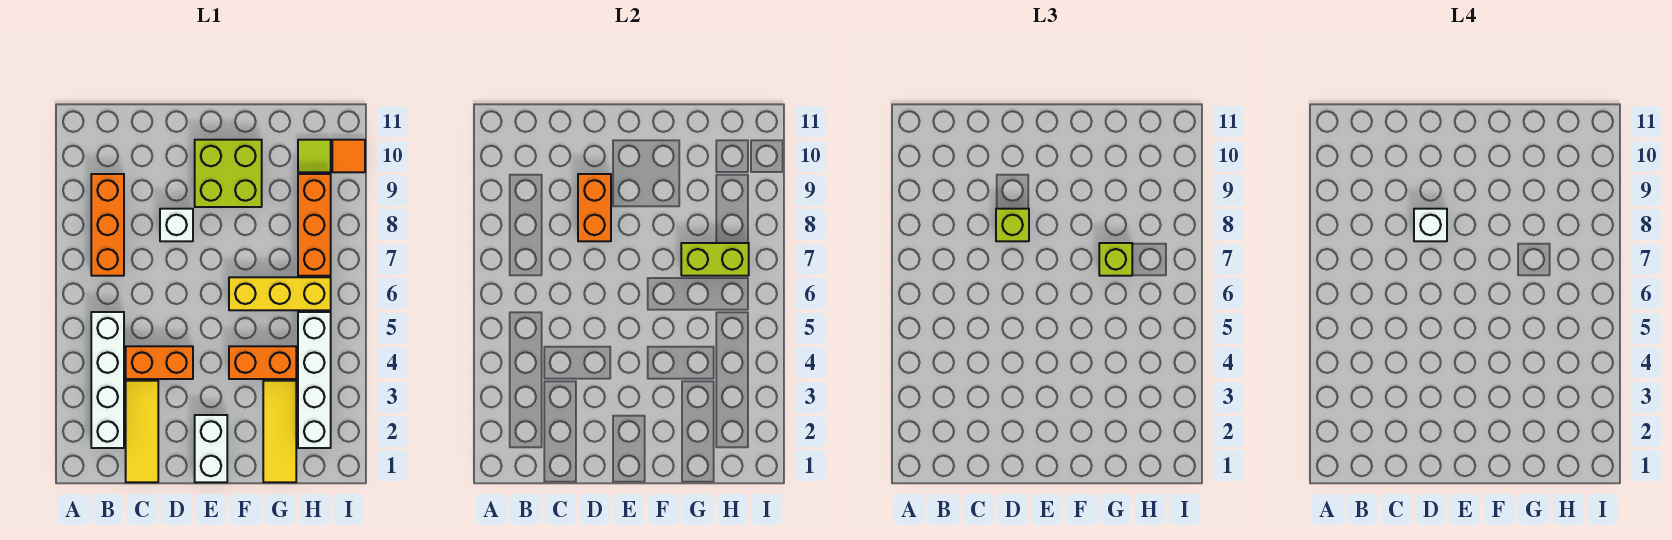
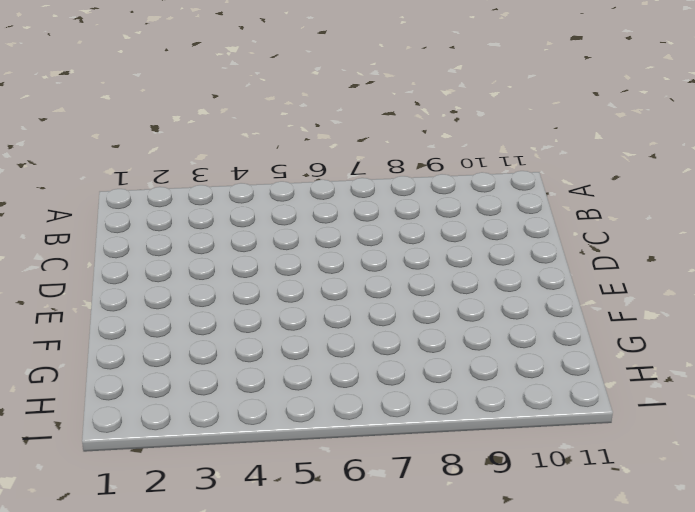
none -> white brick B2:B5 level 1
none -> orange brick B7:B9 level 1
none -> yellow tile C1:C3 level 1

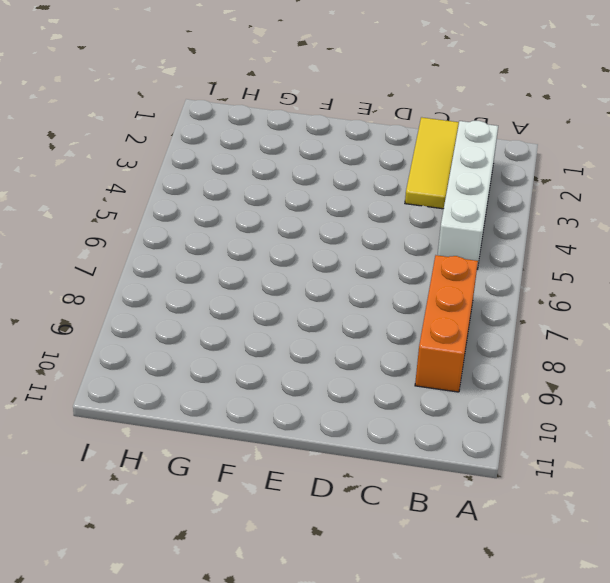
none -> orange brick C4:D4 level 1
none -> white brick D8 level 1
none -> white brick E1:E2 level 1

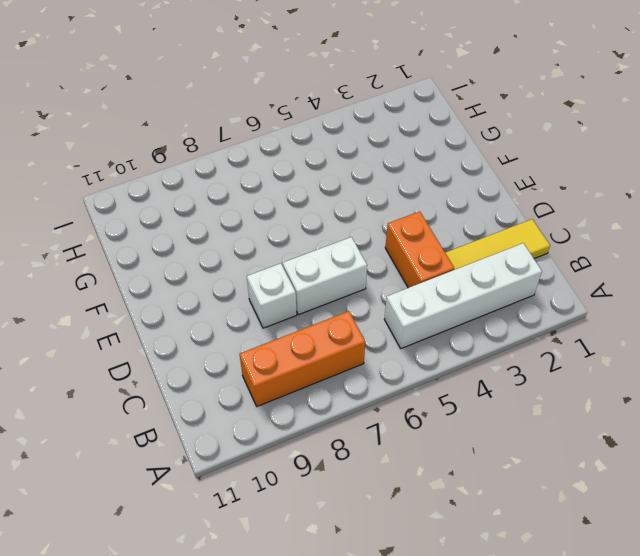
white brick D6:D7 level 1 -> white brick E1:E2 level 1
none -> lime brick E9:F10 level 1
none -> orange brick F4:G4 level 1
none -> yellow brick F6:H6 level 1

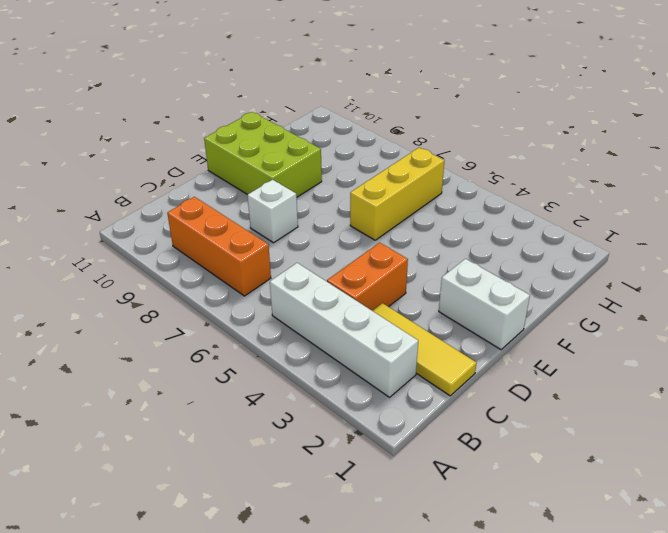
lime brick E9:F11 level 1 -> lime brick E9:F10 level 1
none -> orange brick F4:G4 level 1
none -> yellow tile G1:G3 level 1
none -> white brick H2:H5 level 1

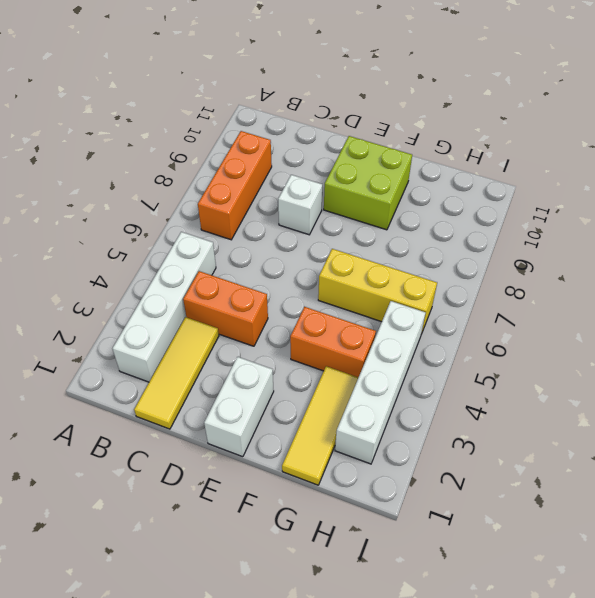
none -> orange brick H7:H9 level 1
none -> lime tile H10 level 1
none -> orange tile I10 level 1

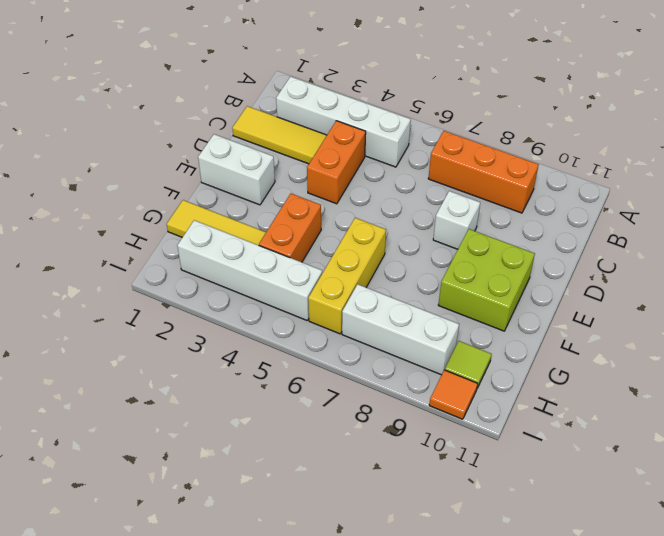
white brick H7:H9 level 1 -> orange brick H7:H9 level 1
none -> orange brick D8:D9 level 2
none -> lime brick G7:H7 level 2
none -> lime brick D8 level 3

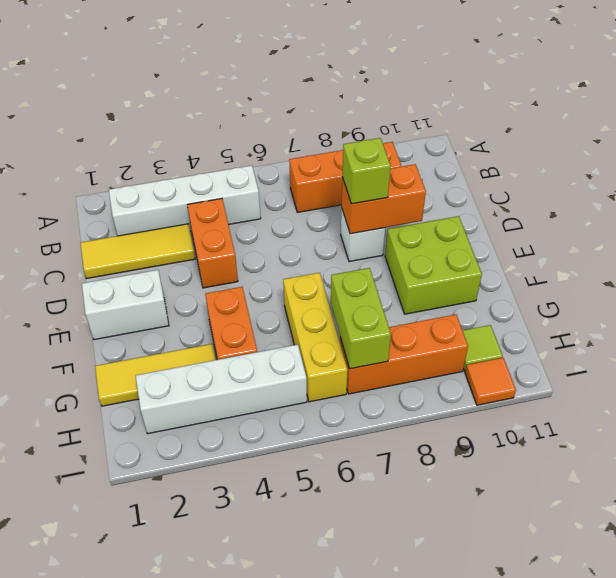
none -> lime brick G7 level 3
none -> white brick D8 level 4

